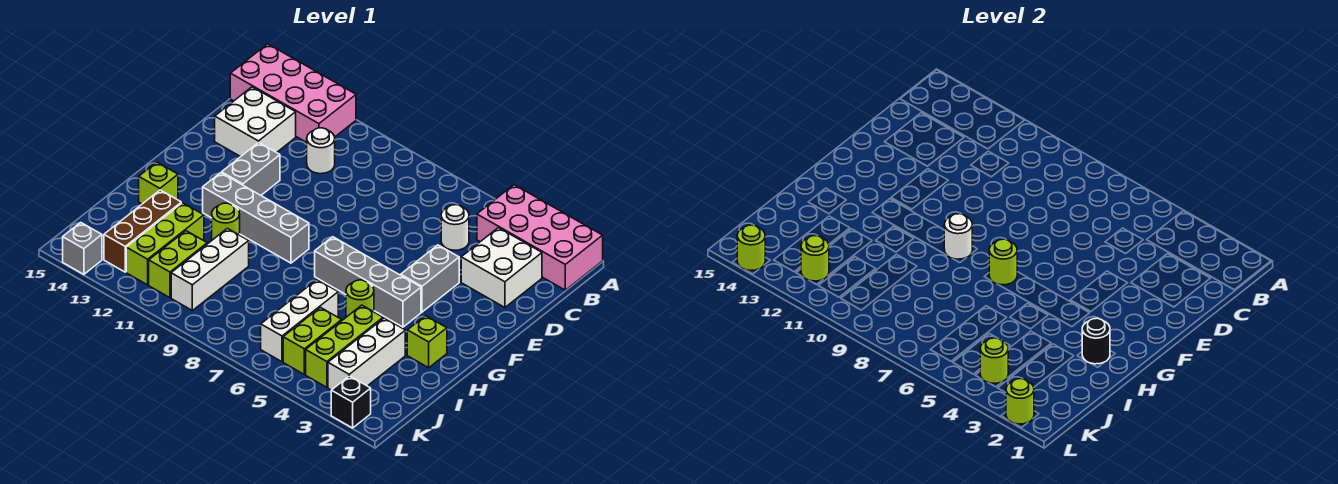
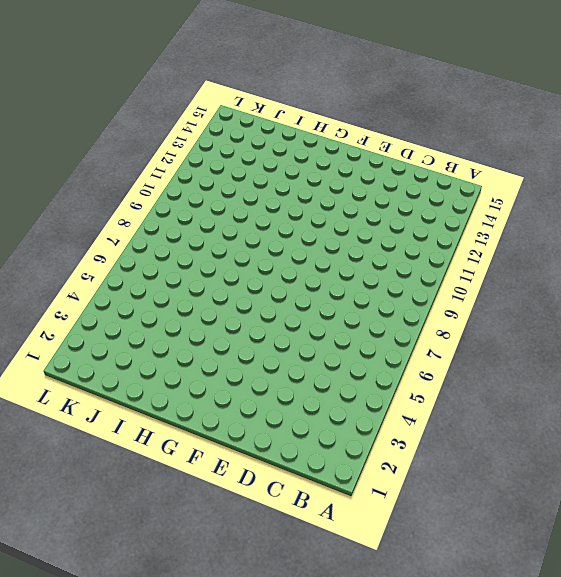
none -> pink brick A1:B4 level 1
none -> pink brick A12:B15 level 1
none -> white brick C2:D3 level 1
none -> white round brick C5 level 1

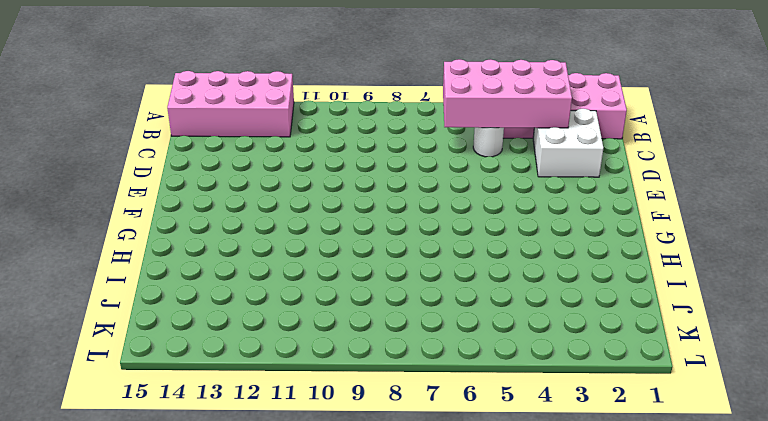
pink brick B3:C6 level 2 -> none
none -> white round brick C11 level 1
none -> white brick C13:D14 level 1
none -> grey brick E4:F4 level 1
none -> grey brick E12:F12 level 1

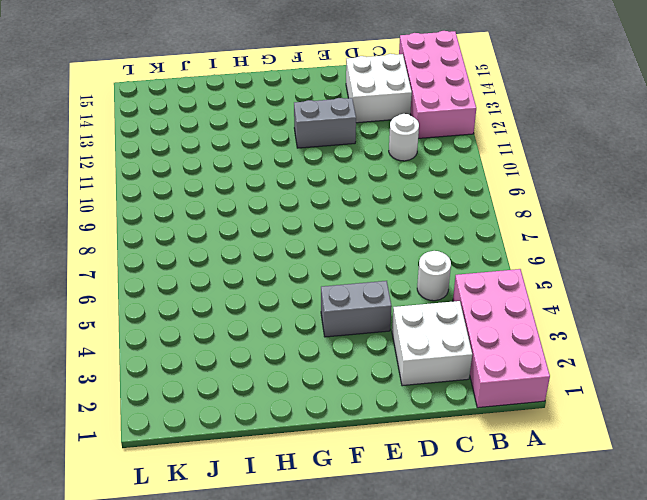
none -> grey brick G4:G7 level 1
none -> grey brick G9:G12 level 1
none -> lime brick H2 level 1
none -> lime round brick H5 level 1

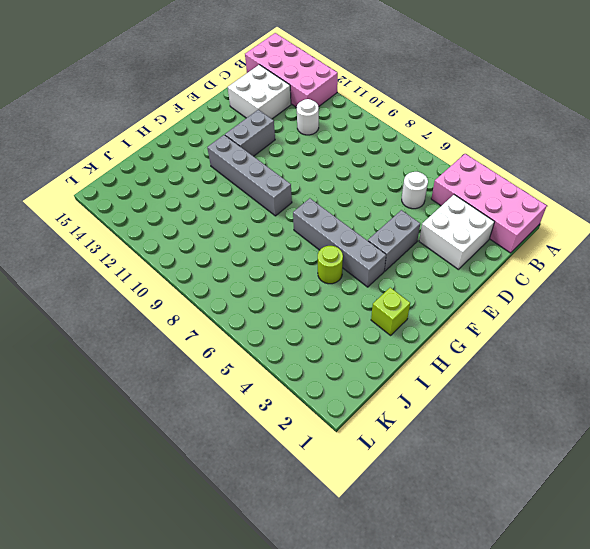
none -> lime round brick H11 level 1
none -> lime brick H14 level 1
none -> white brick I3:K3 level 1
none -> lime brick I4:K4 level 1

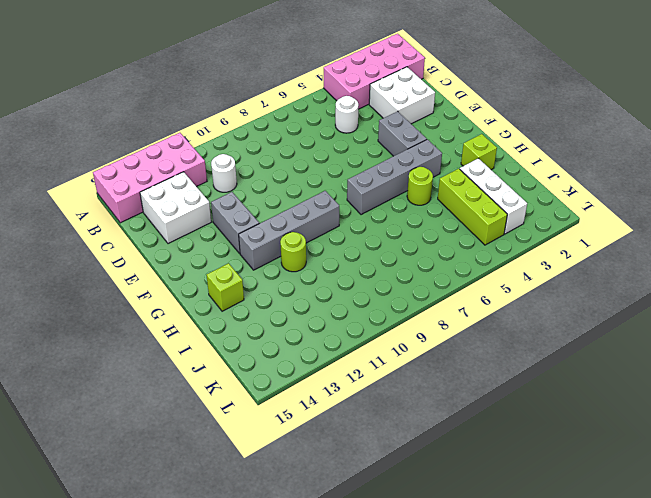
none -> white brick I6:K6 level 1
none -> white brick I10:K10 level 1
none -> lime brick I12:K12 level 1
none -> brown brick I13:K13 level 1

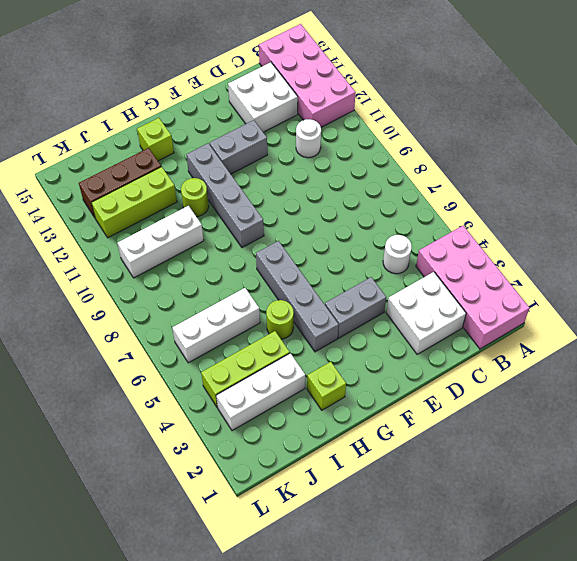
none -> lime brick J5:K5 level 1
none -> lime brick J11:K11 level 1
none -> black brick L2 level 1
none -> grey brick L14 level 1

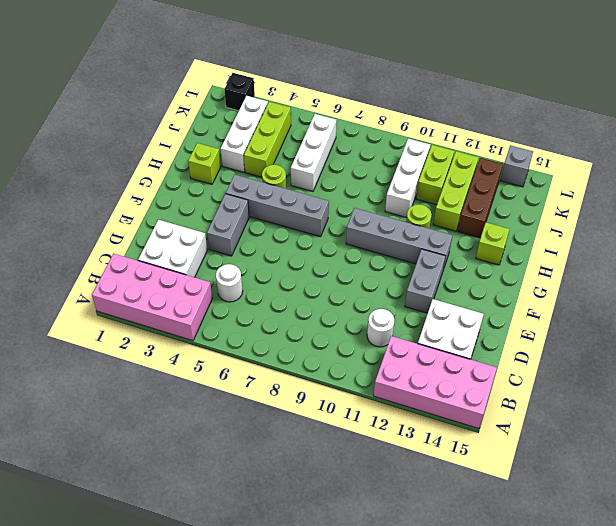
none -> lime brick J5:K5 level 1
none -> lime round brick G7 level 2
none -> white round brick G9 level 2
none -> black round brick H2 level 2

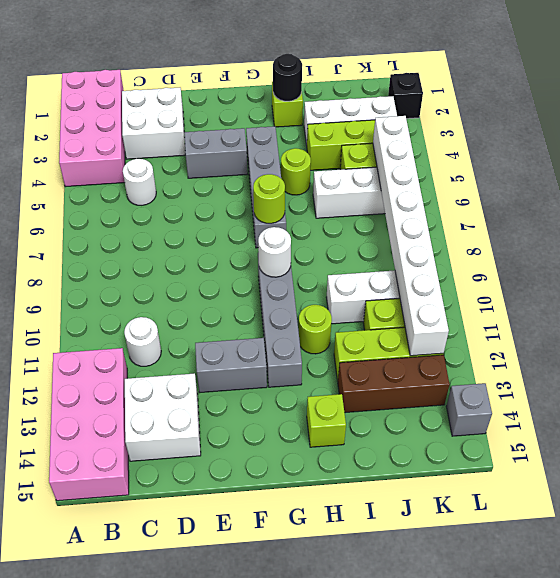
white brick K5:K12 level 2 -> lime round brick K12 level 2
none -> lime round brick K4 level 2
none -> lime round brick L2 level 2
none -> lime round brick L14 level 2

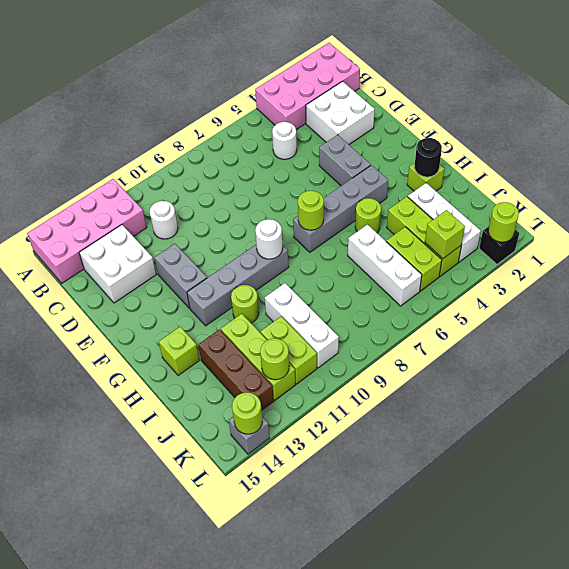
lime brick K4 level 2 -> lime round brick K4 level 2

